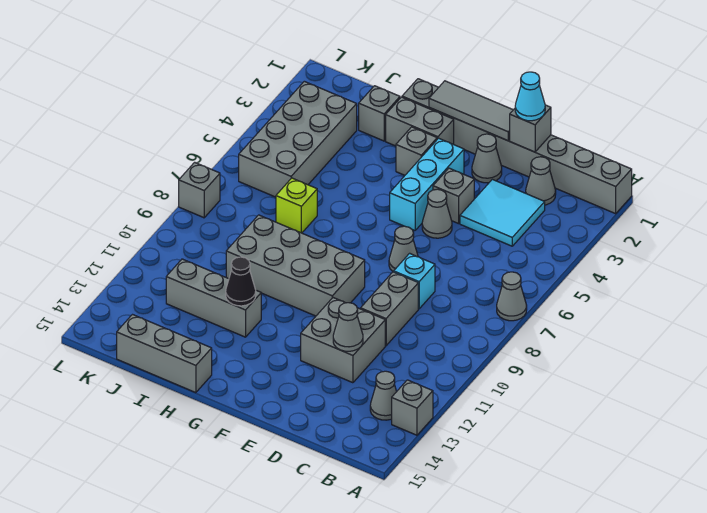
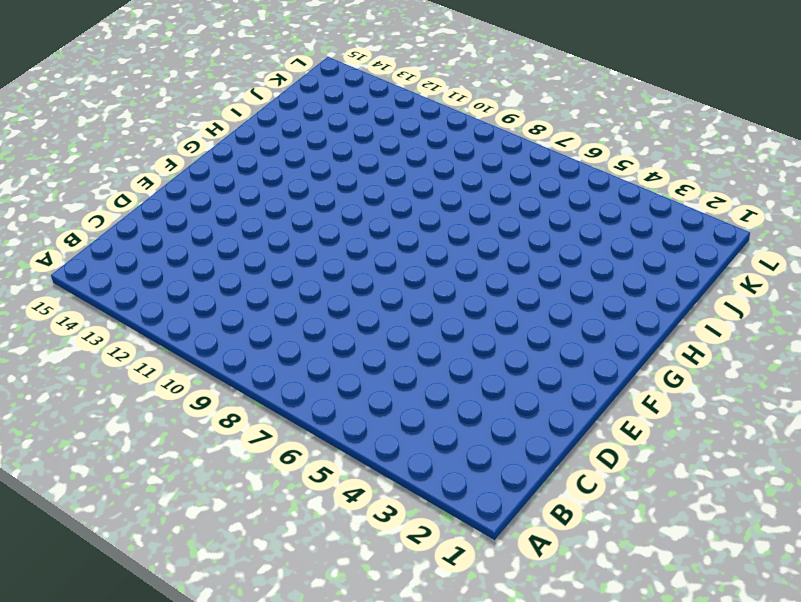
none -> grey brick A1:H1 level 1
none -> grey cone A7 level 1
none -> grey brick A13 level 1

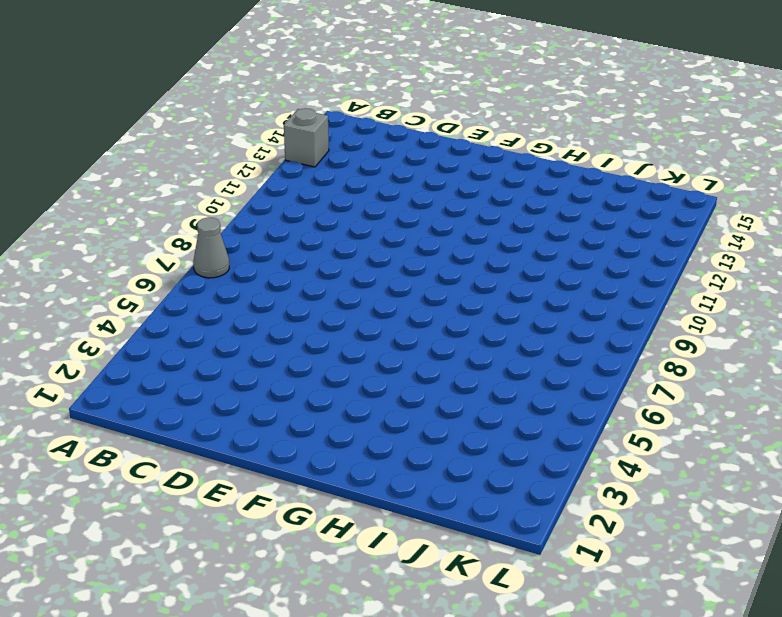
none -> grey brick A1:H1 level 1
none -> grey cone B13 level 1
none -> grey cone C2 level 1

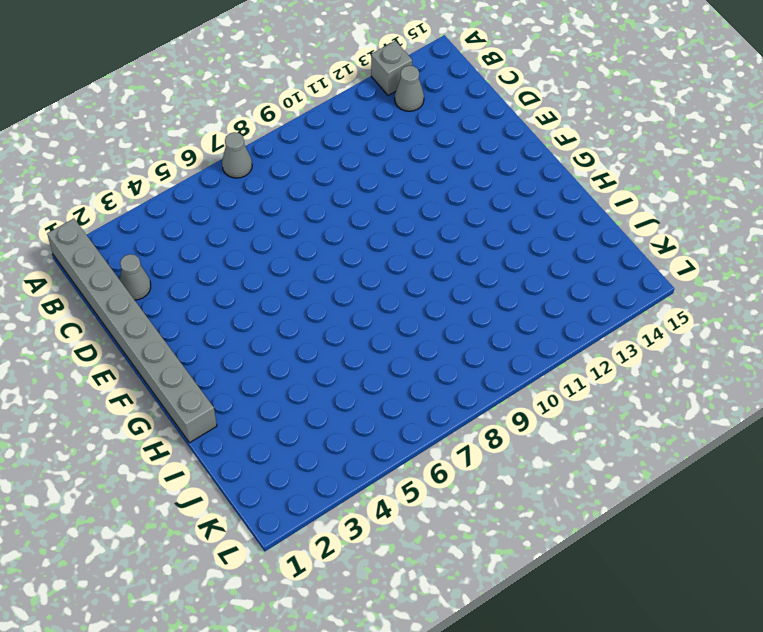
none -> cyan tile C3:D4 level 1
none -> cyan brick D8 level 1
none -> grey brick D9:D10 level 1

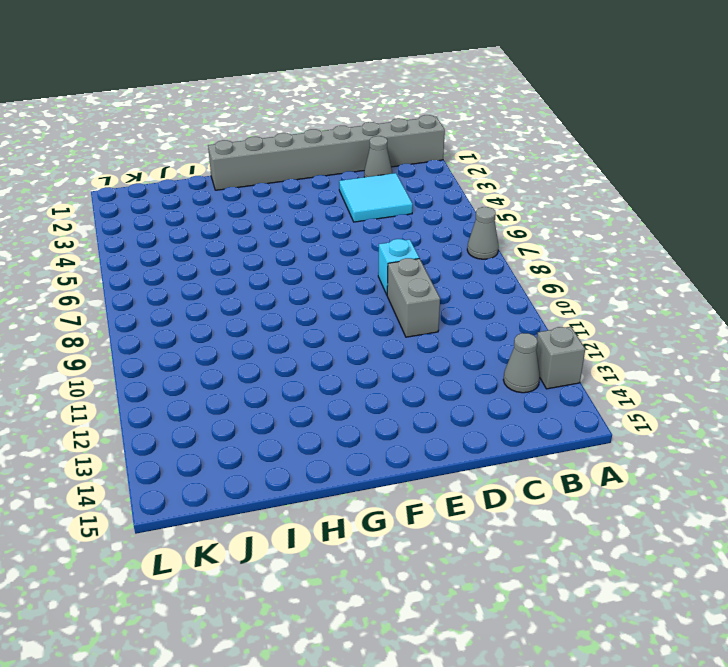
none -> grey brick D11:E12 level 1
none -> grey cone E2 level 1
none -> grey brick E4 level 1

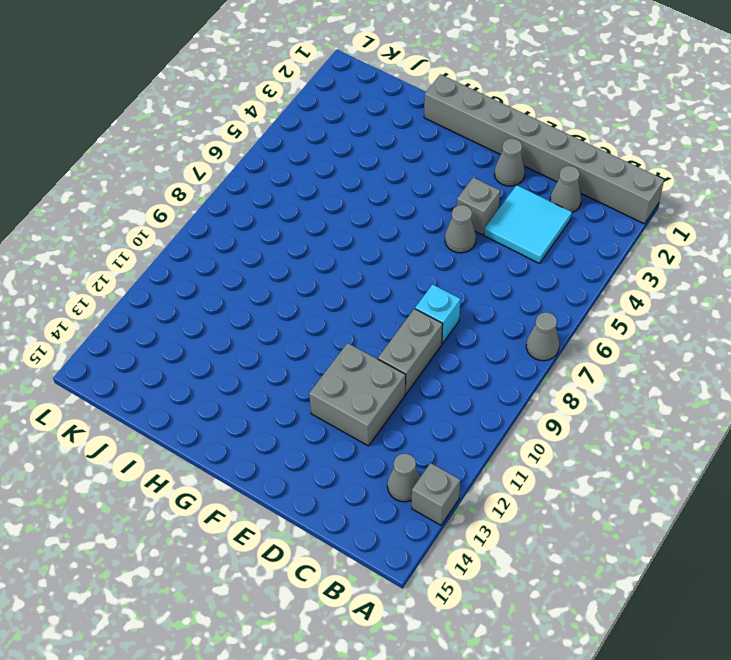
none -> grey cone E7 level 1
none -> cyan brick F3:F5 level 1
none -> grey brick F9:I10 level 1

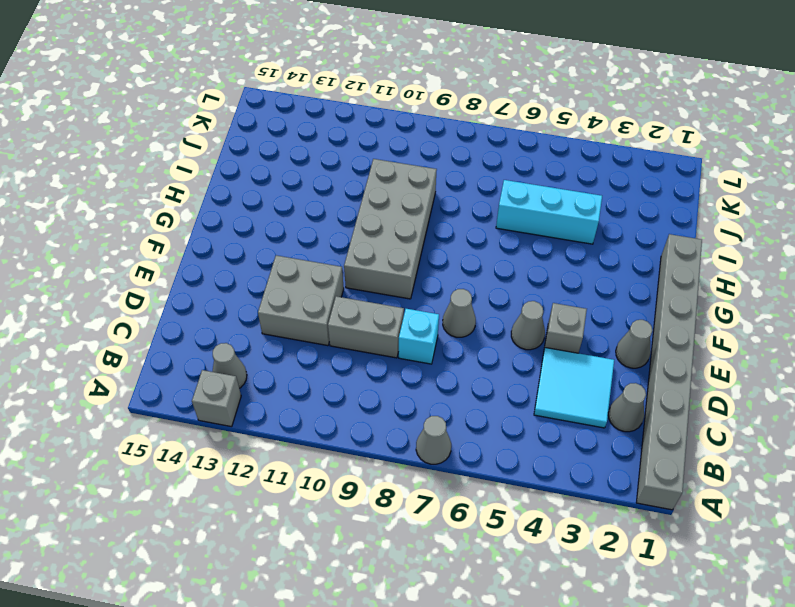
cyan brick I4:I6 level 1 -> cyan brick F3:F5 level 1
none -> grey brick G2:H2 level 1
none -> grey brick G3 level 1
none -> grey brick H12:J12 level 1

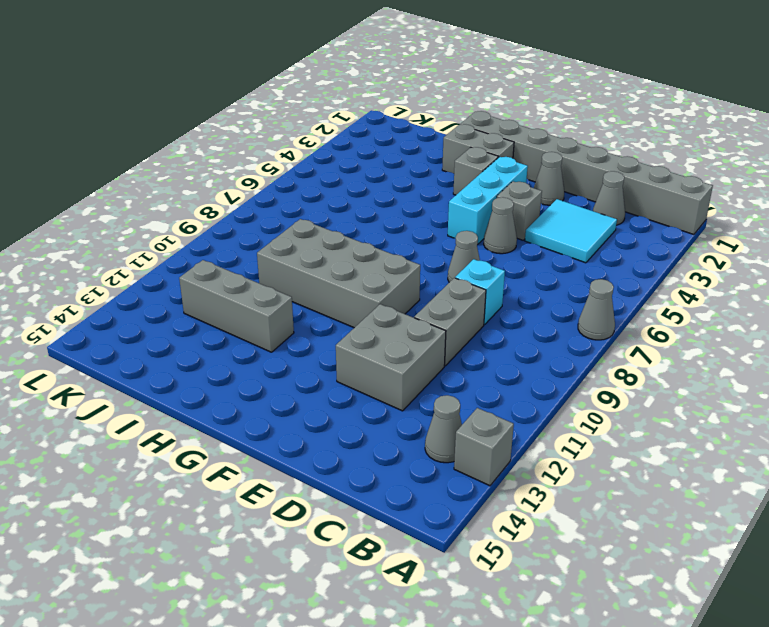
none -> grey brick H15:J15 level 1
none -> grey brick I2 level 1
none -> lime brick I7 level 1

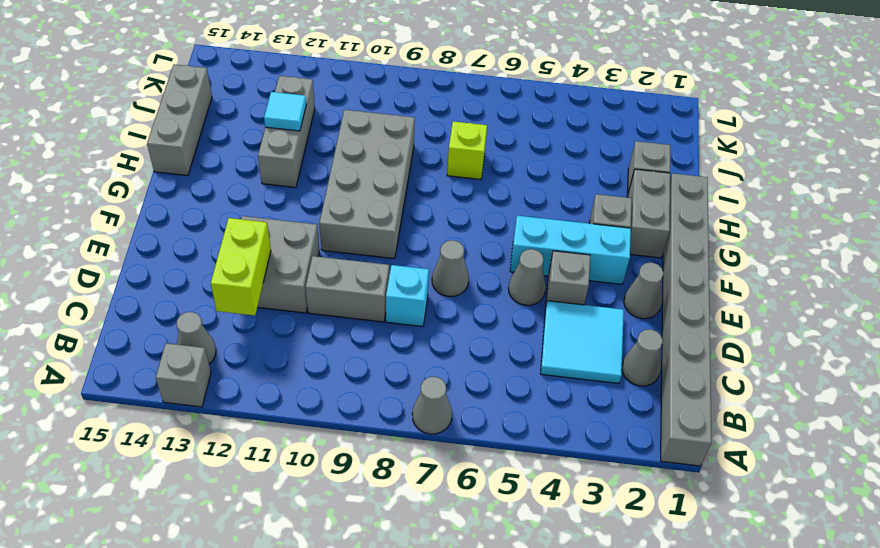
lime brick C12:D12 level 2 -> grey cone D12 level 2
cyan tile I12 level 2 -> none
none -> grey brick J3:K6 level 1
none -> grey brick L8 level 1
none -> grey brick D1 level 2

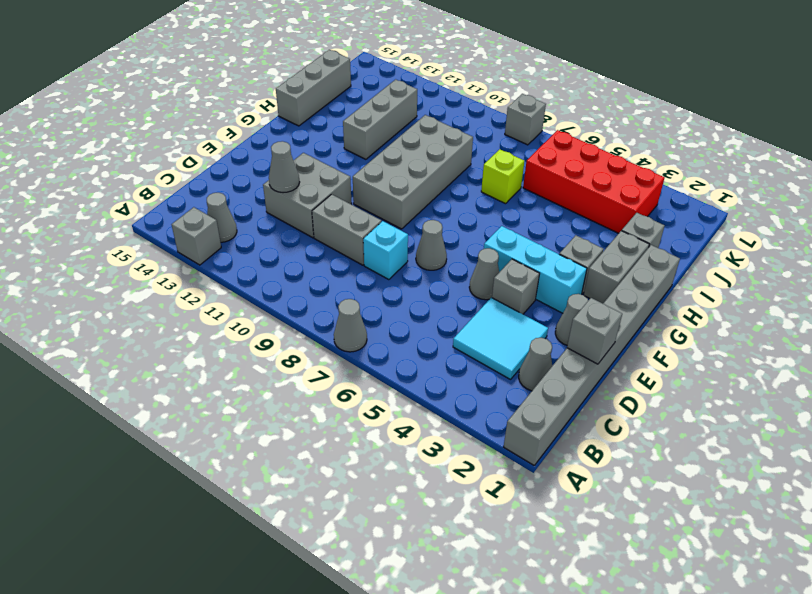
red brick J3:K6 level 1 -> grey brick J3:K6 level 1
none -> grey tile E1:G1 level 2
none -> black cone H12 level 2
none -> cyan cone D1 level 3

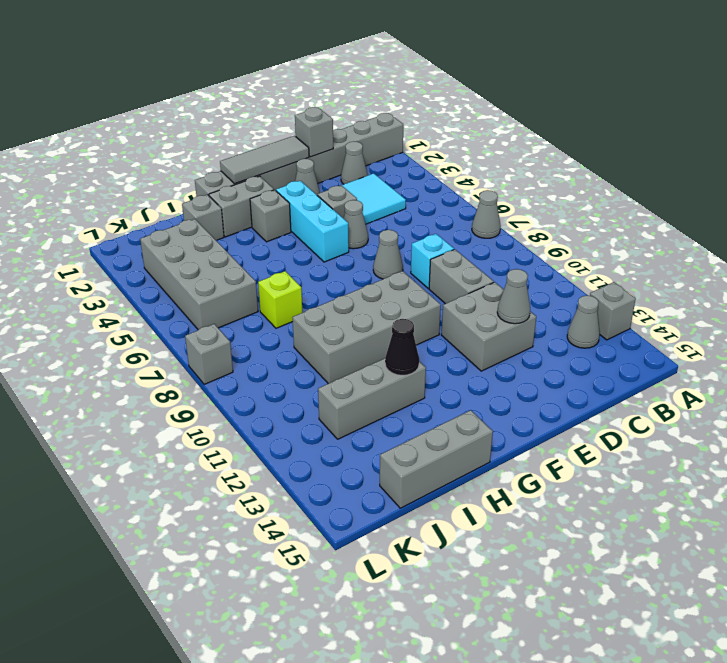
none -> cyan cone D1 level 3

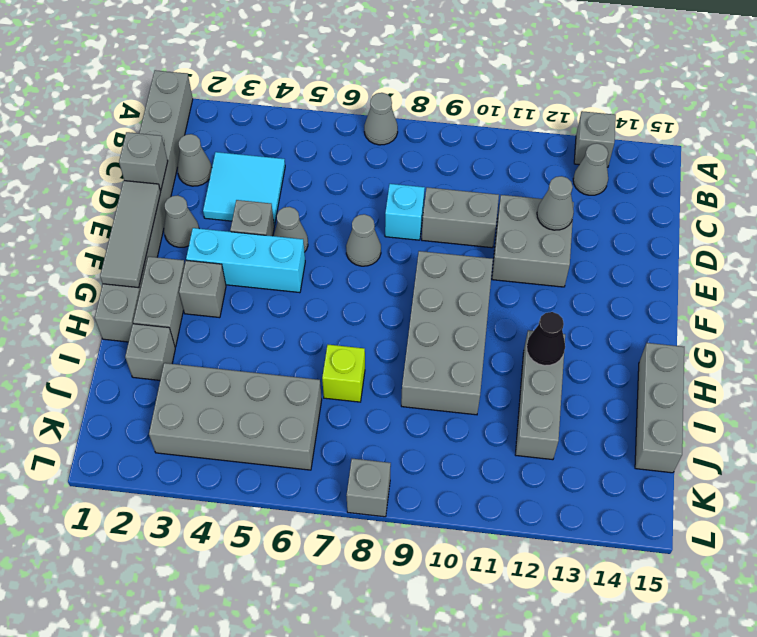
none -> cyan cone D1 level 3

